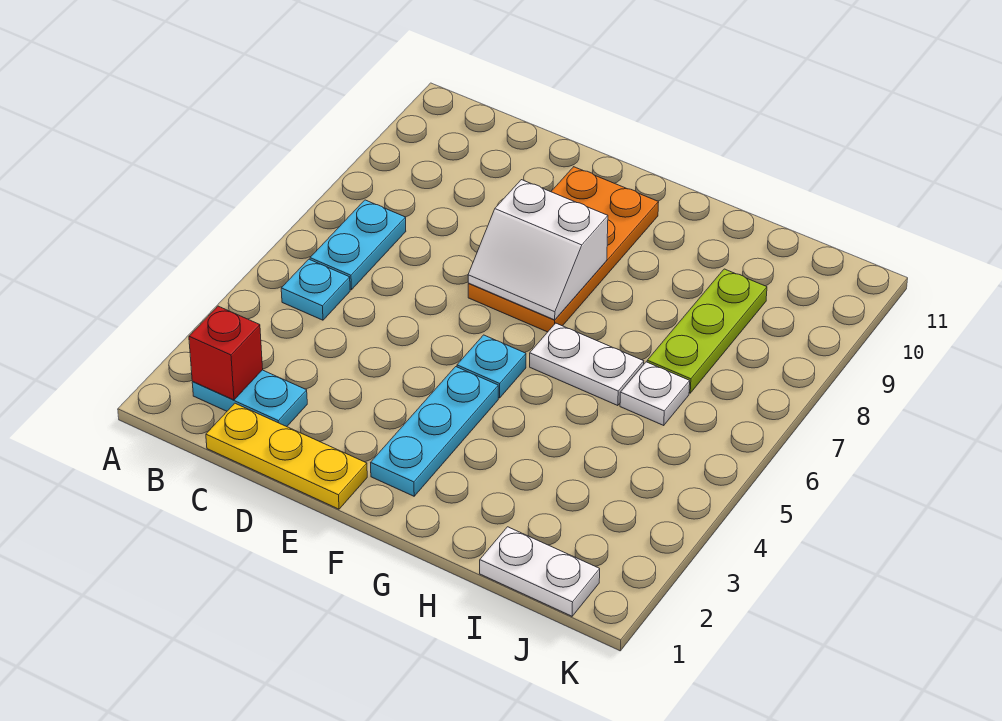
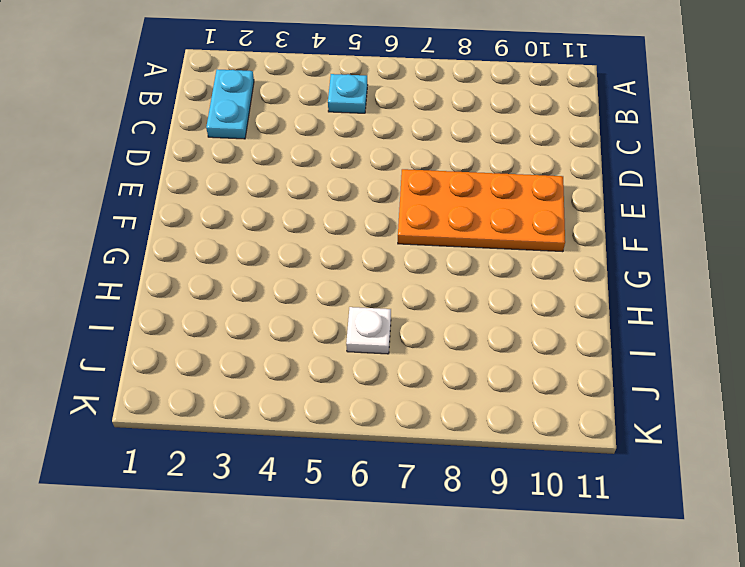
none -> cyan plate B6:B7 level 1
none -> yellow plate C1:E1 level 1
none -> cyan plate F2:F4 level 1

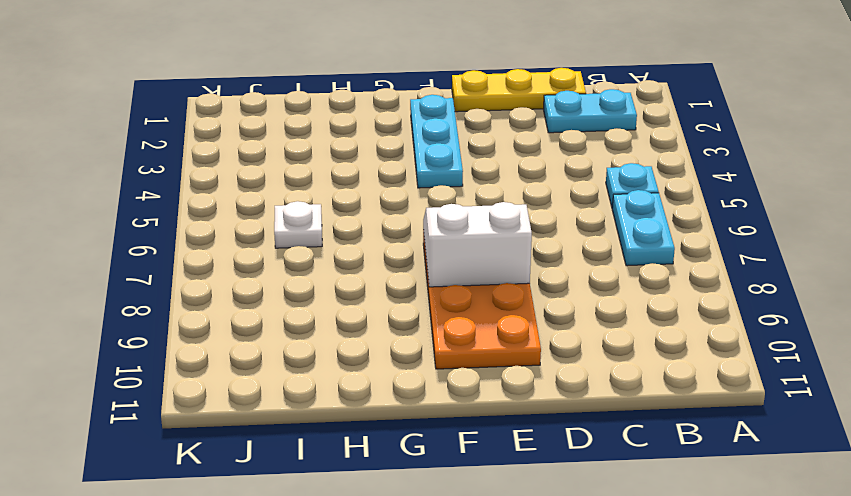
none -> cyan plate F5 level 1
none -> white plate G6:H6 level 1
none -> white plate I1:J1 level 1

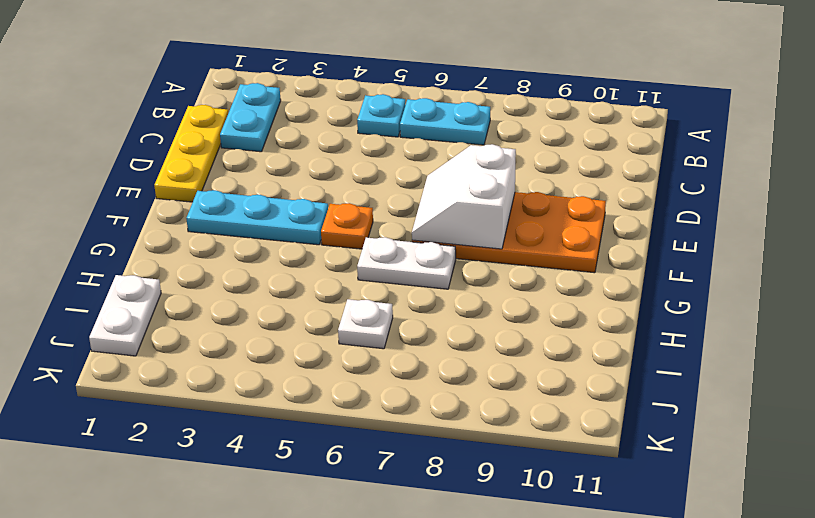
orange plate F5 level 1 -> cyan plate F5 level 1
white plate G6:G7 level 1 -> white plate G6:H6 level 1
none -> lime plate I7:I9 level 1
none -> red brick B2 level 2

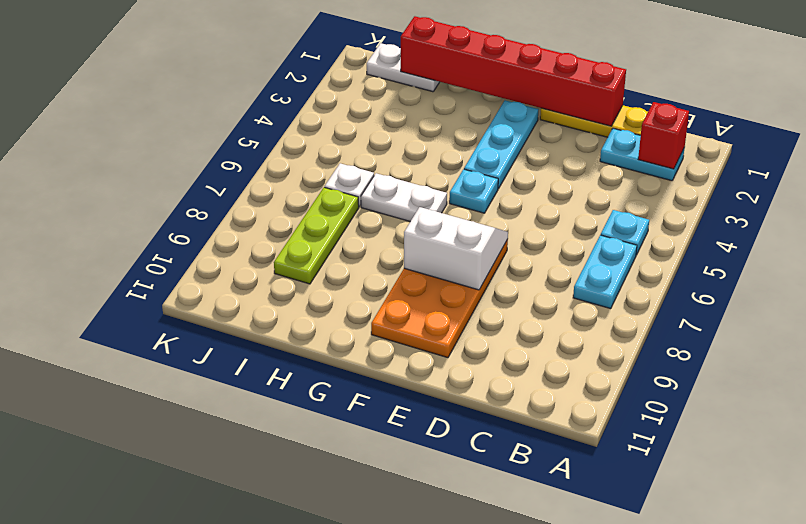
red brick D1:I1 level 2 -> none

